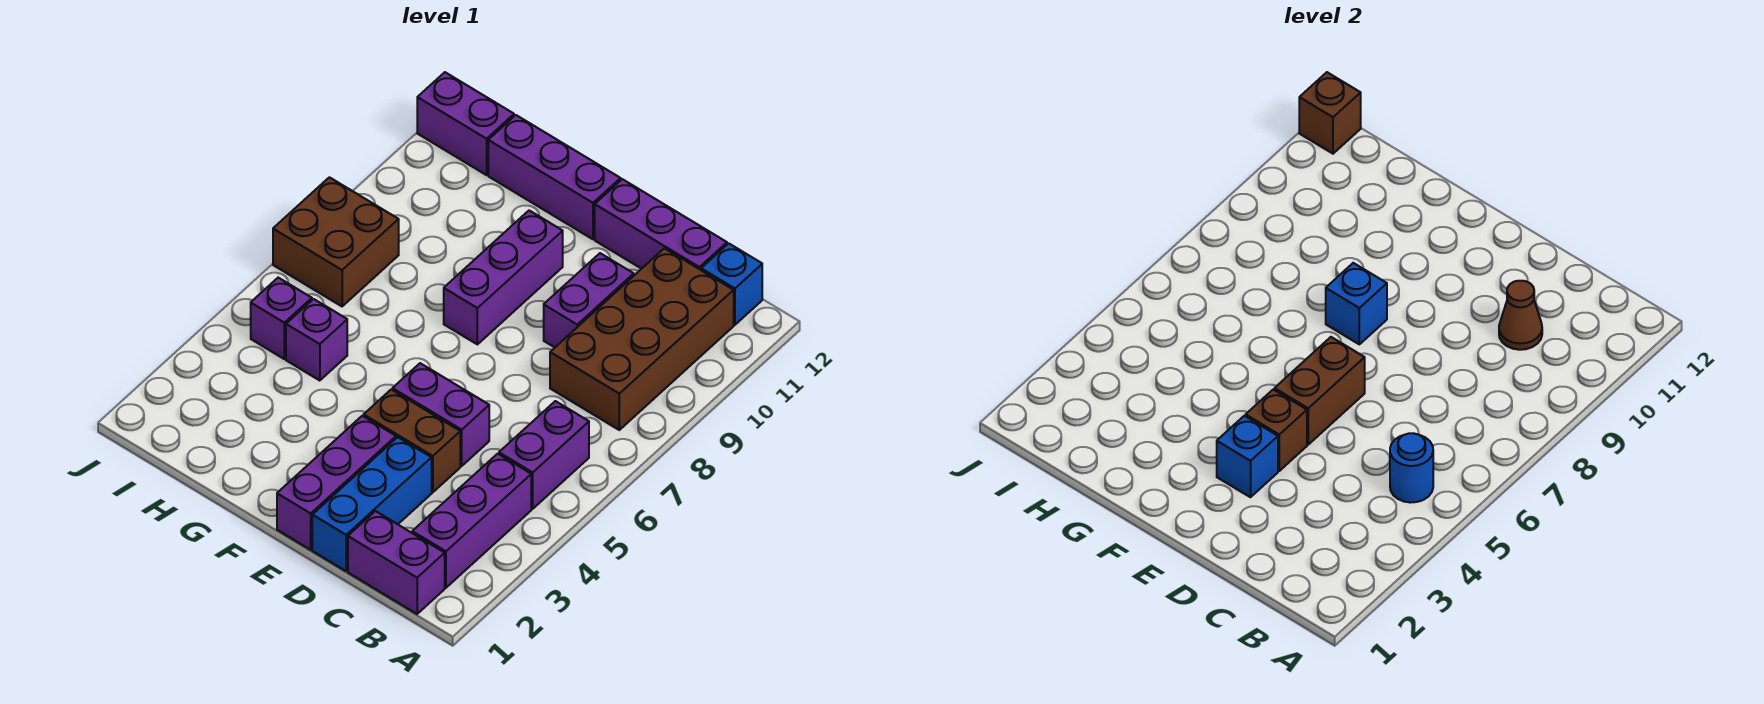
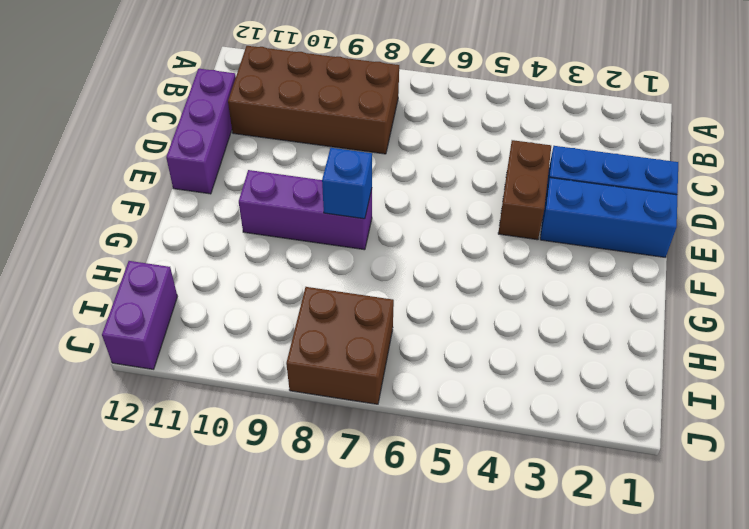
blue brick E1:E3 level 1 -> purple brick E1:E3 level 1
none -> purple brick B1:C1 level 1
none -> purple brick B2:B4 level 1
none -> purple brick B5:B6 level 1

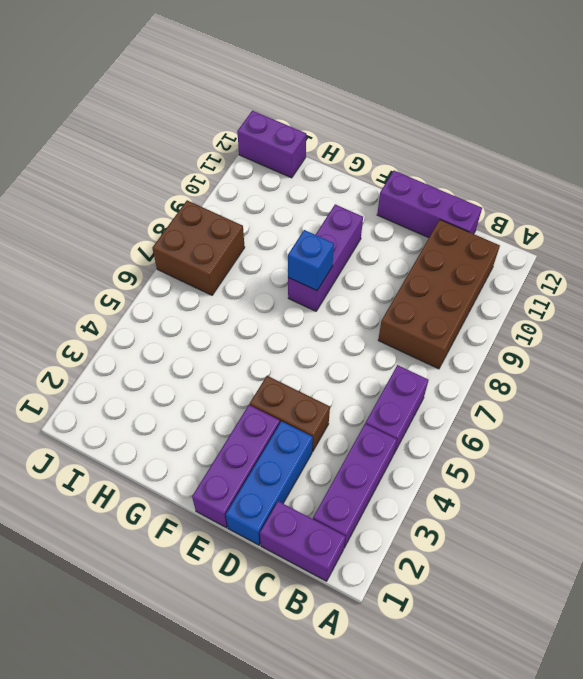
none -> blue brick B12 level 1
none -> purple brick D5:E5 level 1
none -> purple brick D9:D10 level 1

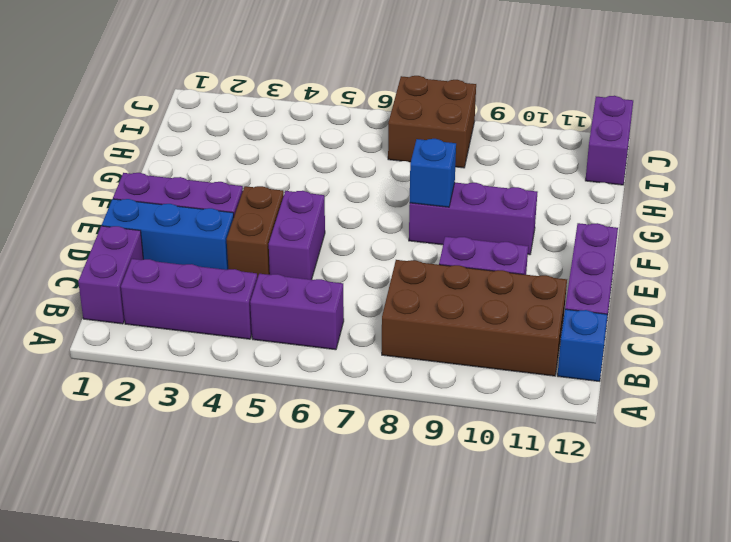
none -> purple brick F12:H12 level 1
none -> purple brick H5 level 1
none -> purple brick I5 level 1

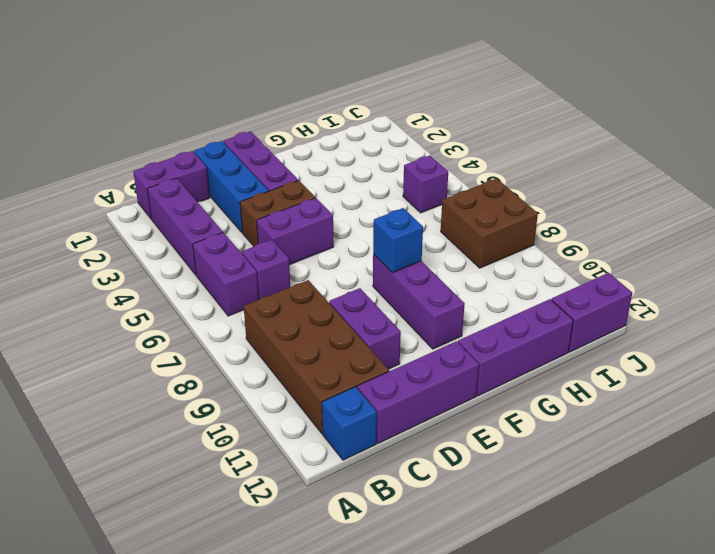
purple brick C6 level 1 -> purple brick H5 level 1
none -> blue round brick B5 level 2
none -> brown cone C10 level 2
none -> blue brick E3 level 2

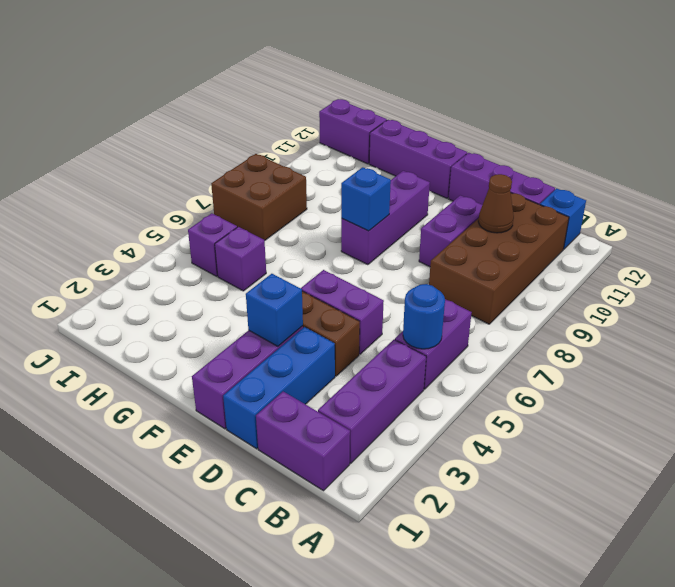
none -> brown brick E4 level 2
none -> brown brick E5:E6 level 2
none -> brown brick J12 level 2

